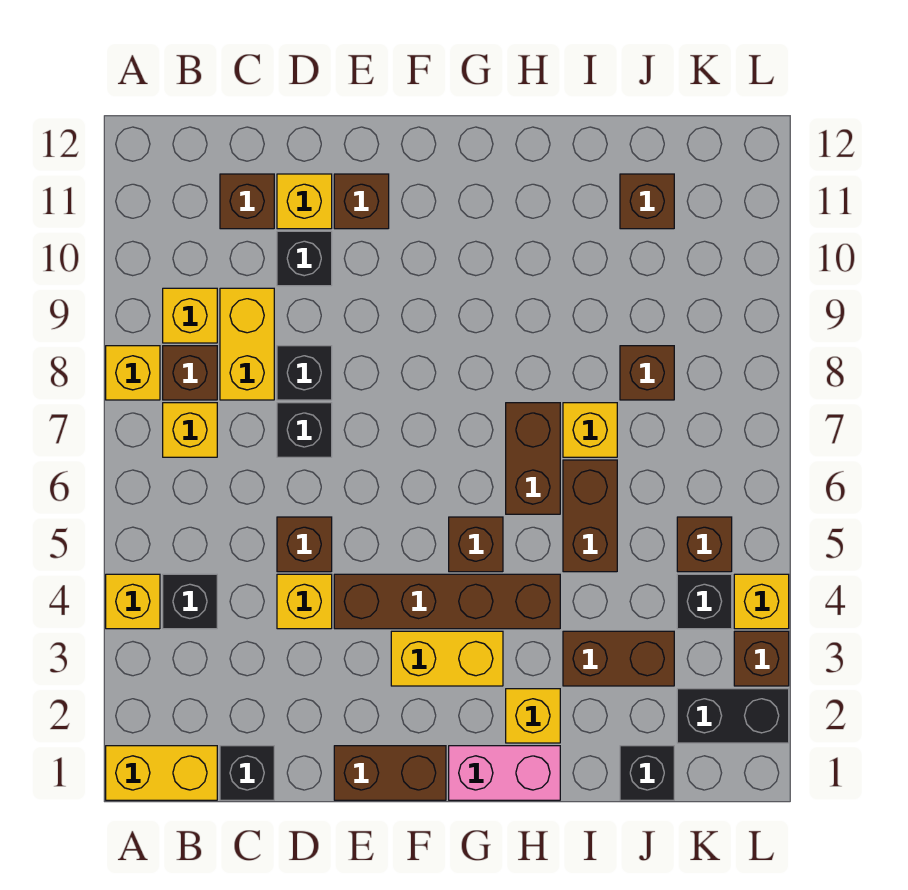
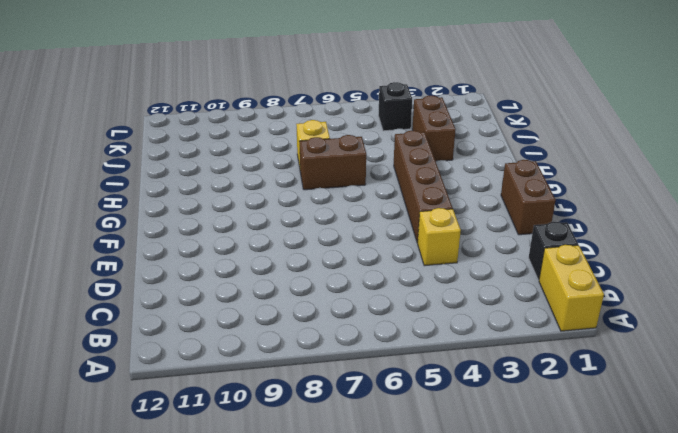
none -> yellow brick A4 level 1
none -> yellow brick A8 level 1
none -> black brick B4 level 1
none -> yellow brick B7 level 1

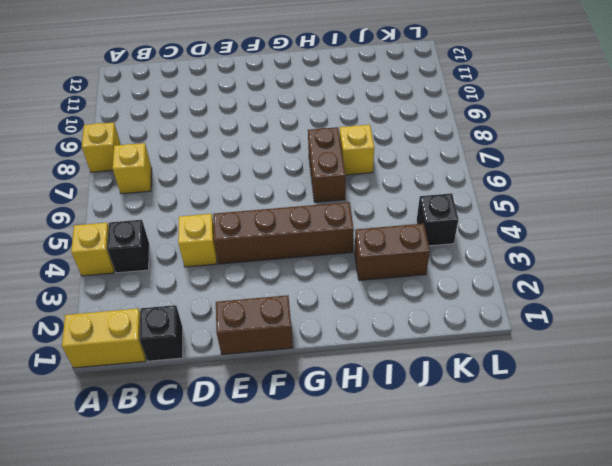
none -> brown brick B8 level 1
none -> yellow brick B9 level 1
none -> yellow brick C8:C9 level 1
none -> brown brick C11 level 1

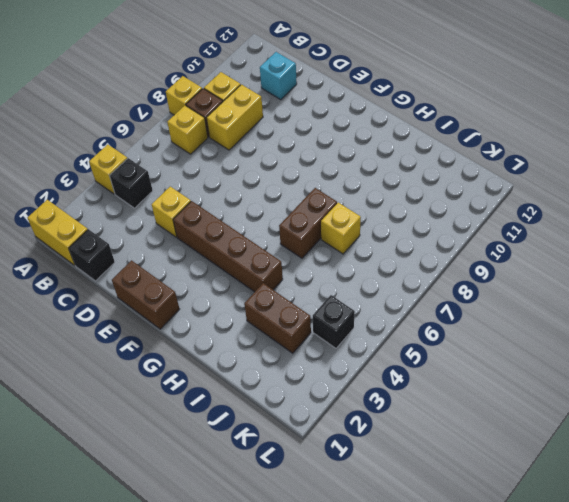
cyan brick C11 level 1 -> brown brick C11 level 1
none -> brown brick D5 level 1
none -> black brick D7 level 1
none -> black brick D8 level 1
none -> black brick D10 level 1

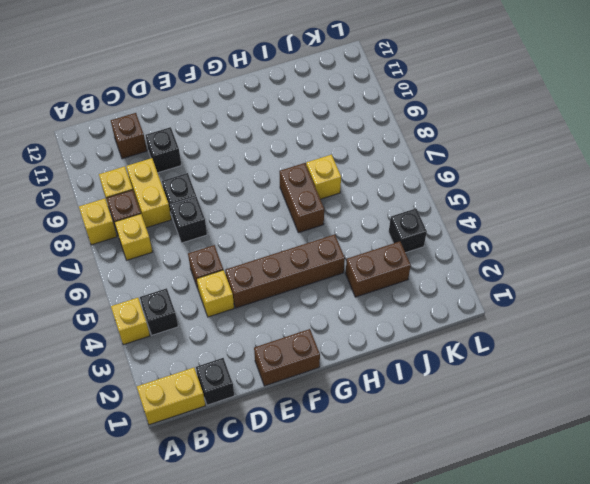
none -> yellow brick D11 level 1
none -> brown brick E11 level 1
none -> yellow brick F3:G3 level 1
none -> pink brick G1:H1 level 1

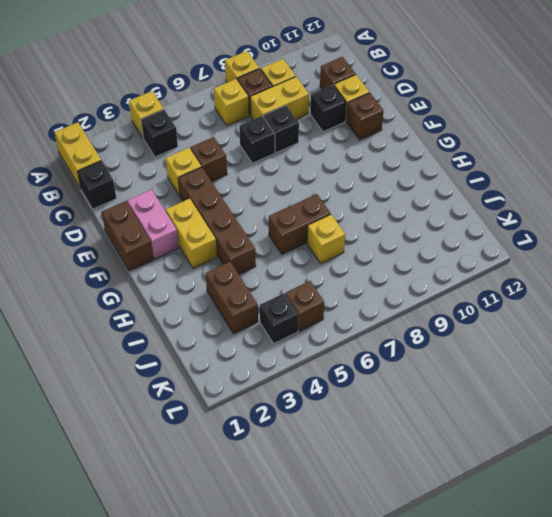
pink brick E2:F2 level 1 -> pink brick G1:H1 level 1
none -> brown brick G5 level 1
none -> yellow brick H2 level 1
none -> brown brick I5:I6 level 1
none -> black brick J1 level 1

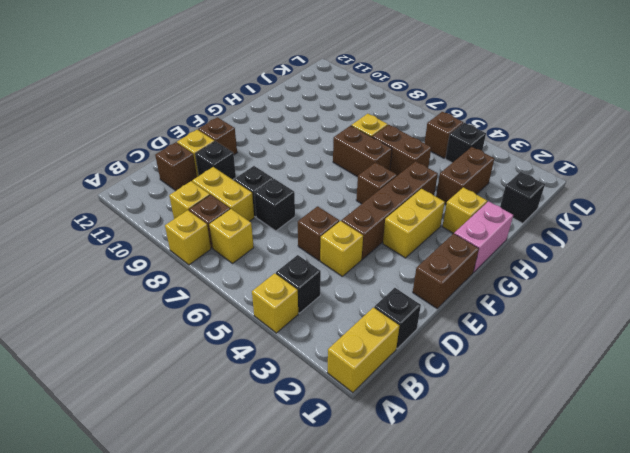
none -> brown brick J8 level 1
none -> brown brick J11 level 1
none -> black brick K2:L2 level 1
none -> brown brick L3 level 1

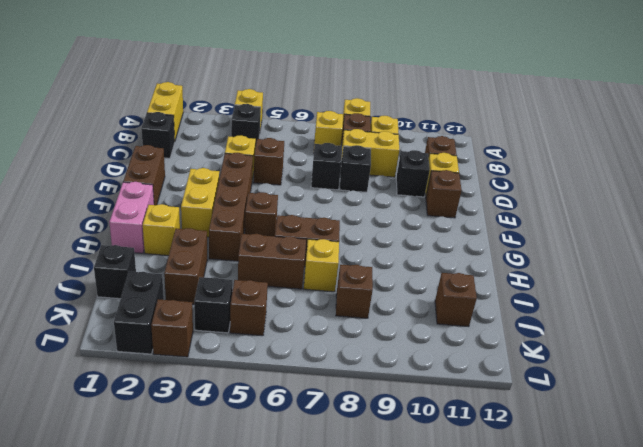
none -> yellow brick L4 level 1

